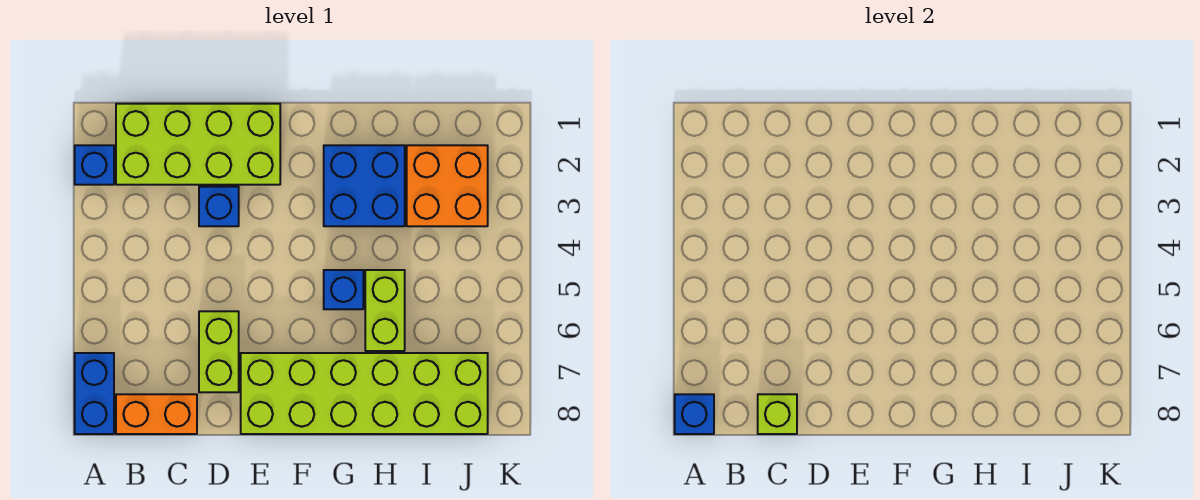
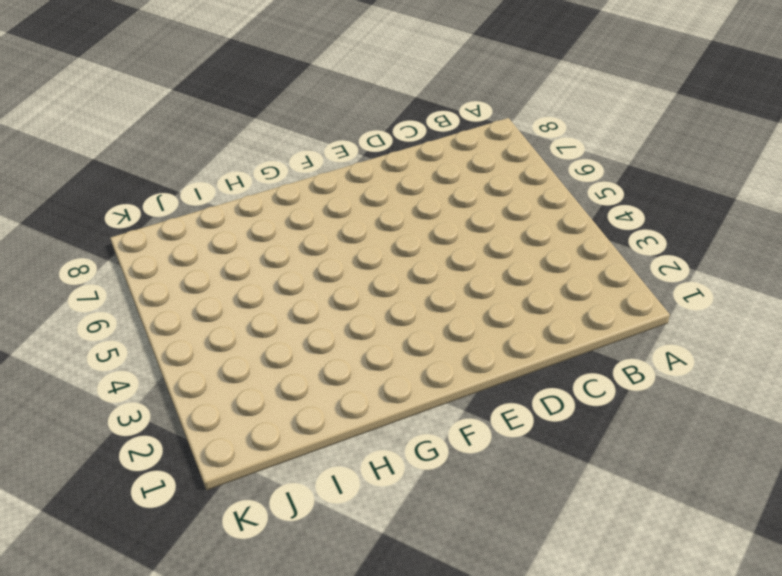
none -> blue brick A2 level 1
none -> blue brick A7:A8 level 1
none -> lime brick B1:E2 level 1

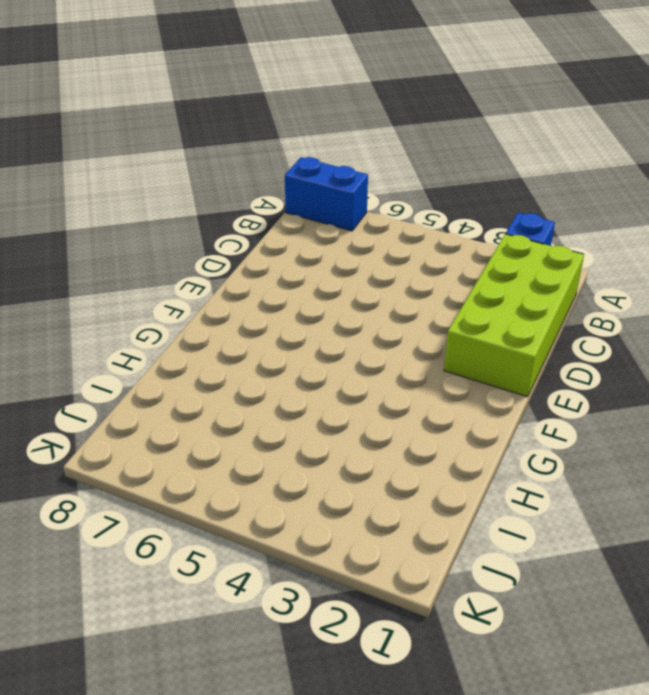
none -> orange brick B8:C8 level 1
none -> blue brick D3 level 1
none -> lime brick D6:D7 level 1

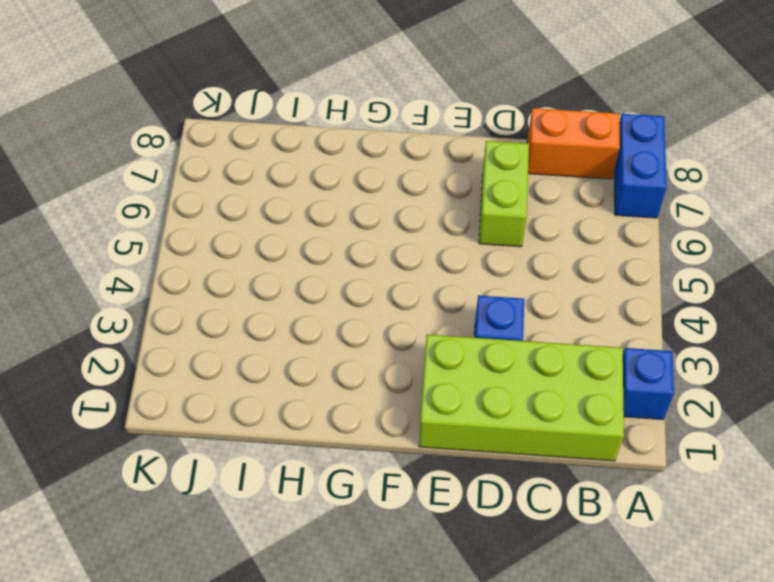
none -> lime brick E7:J8 level 1
none -> blue brick G2:H3 level 1
none -> blue brick G5 level 1

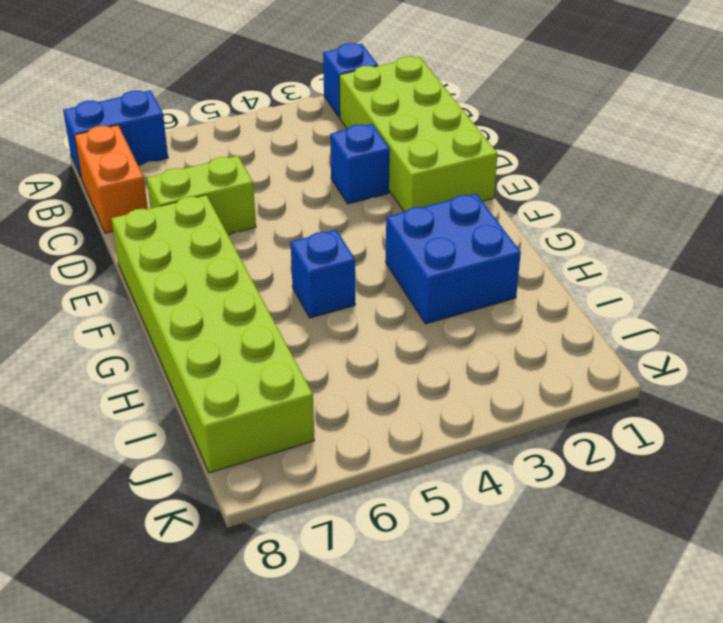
none -> lime brick H5:H6 level 1
none -> orange brick I2:J3 level 1
none -> blue brick A8 level 2

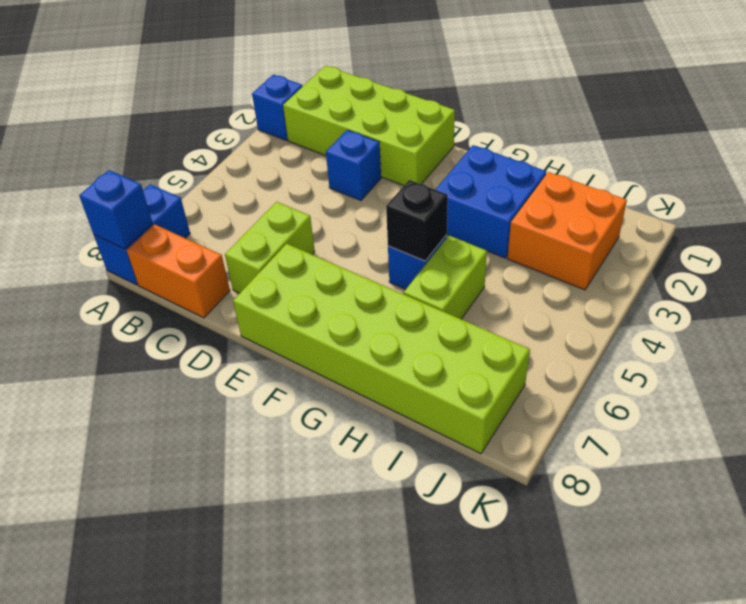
black brick G5 level 2 -> none
none -> lime brick C8 level 2

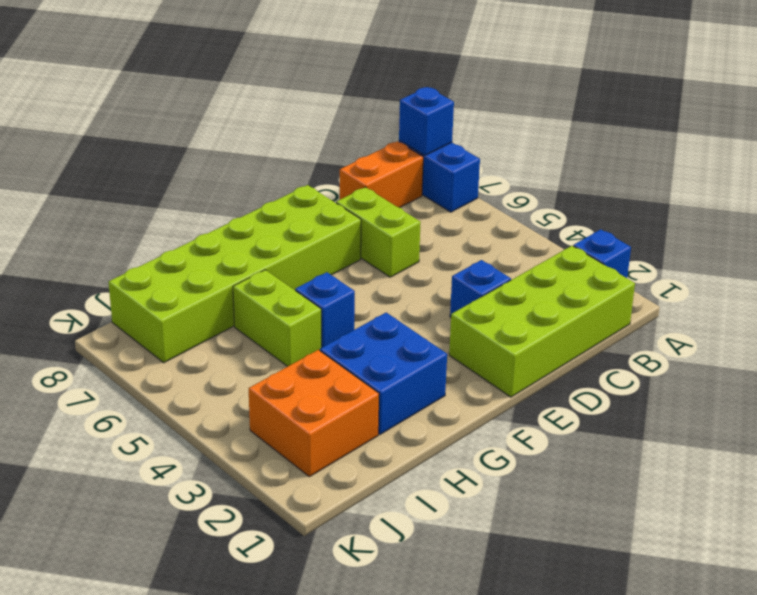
none -> lime brick C8 level 2

